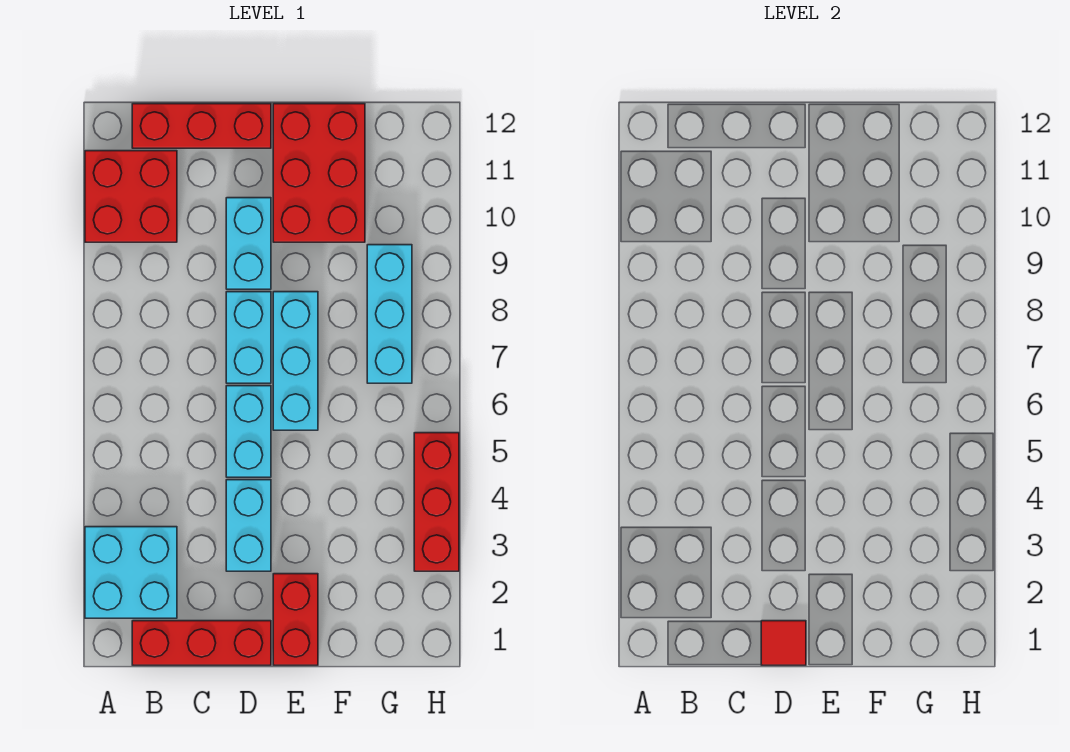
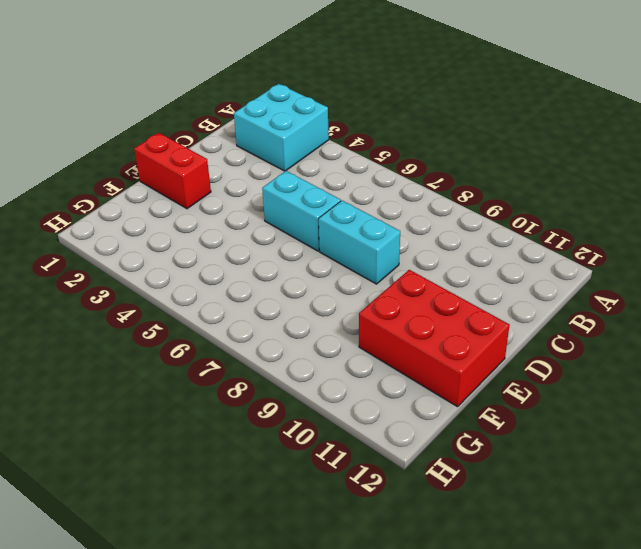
none -> red brick A10:B11 level 1
none -> red brick B1:D1 level 1
none -> red brick B12:D12 level 1

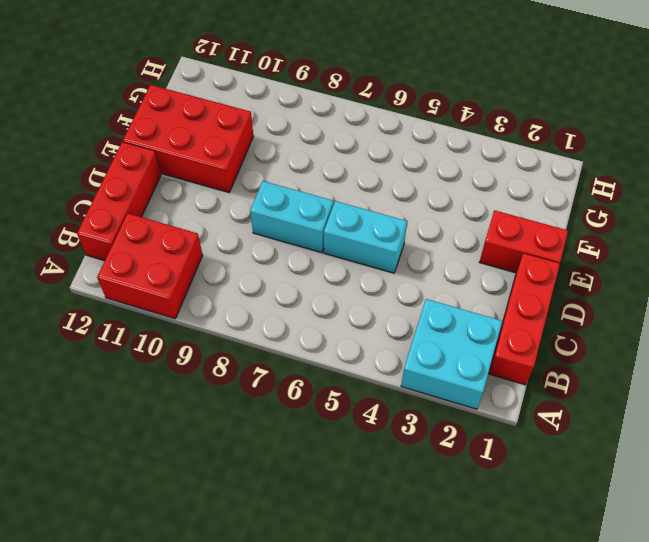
none -> cyan brick D3:D4 level 1
none -> cyan brick D9:D10 level 1
none -> cyan brick E6:E8 level 1

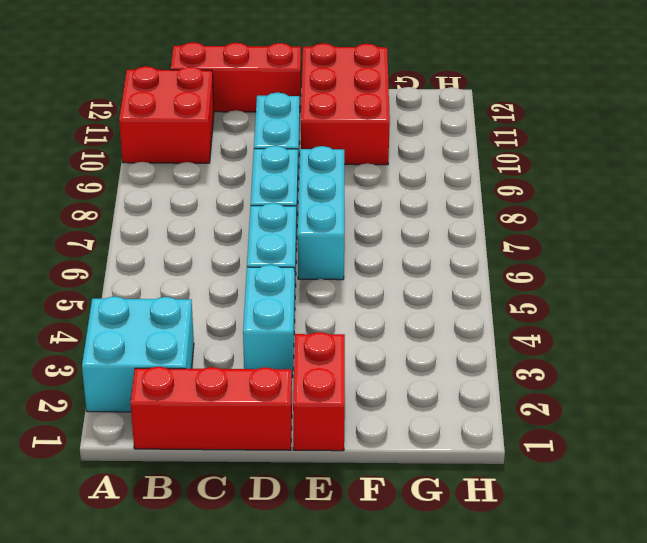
none -> cyan brick G7:G9 level 1
none -> red brick H3:H5 level 1
none -> red tile D1 level 2

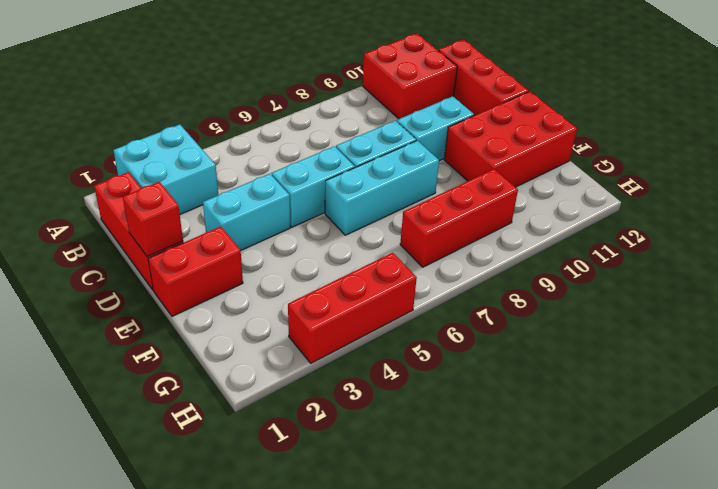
red brick D1 level 2 -> red tile D1 level 2
red brick G7:G9 level 1 -> cyan brick G7:G9 level 1

